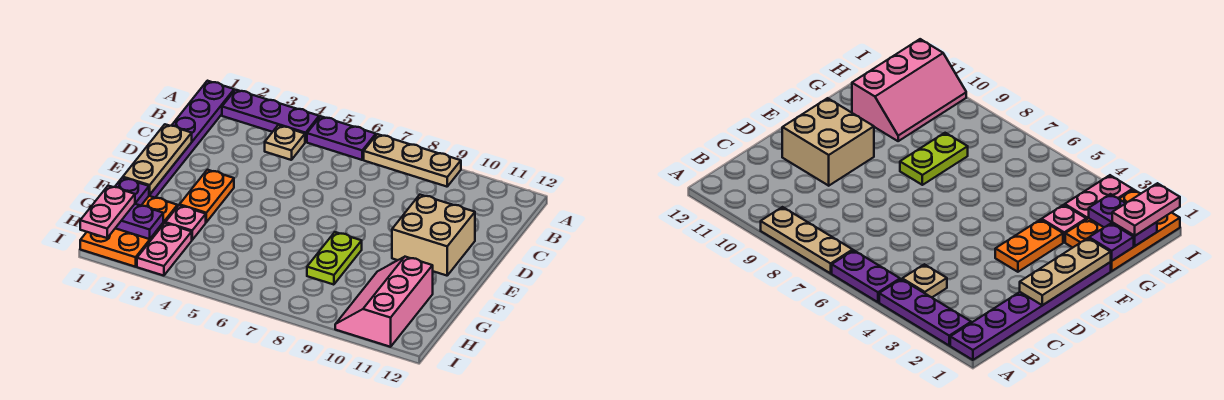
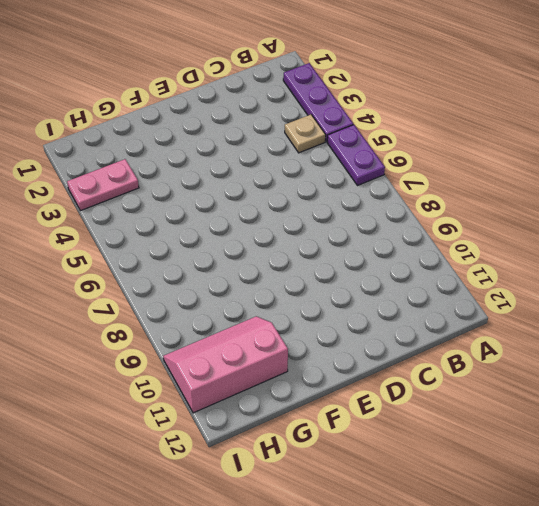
none -> purple plate A1:F1 level 1
none -> tan plate A7:A9 level 1
none -> tan brick D10:E11 level 1

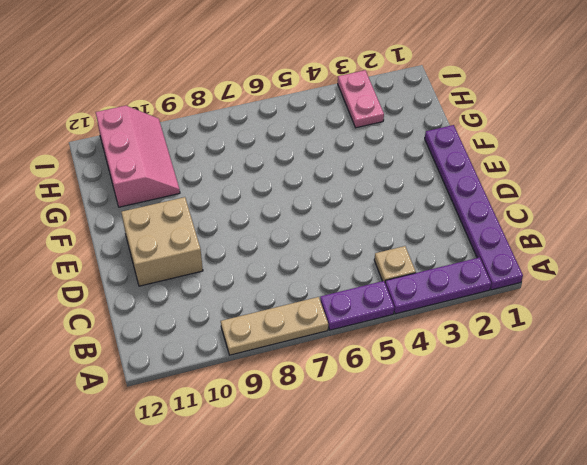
none -> orange plate E3:F3 level 1
none -> lime plate F8:G8 level 1
none -> orange plate G1:I2 level 1

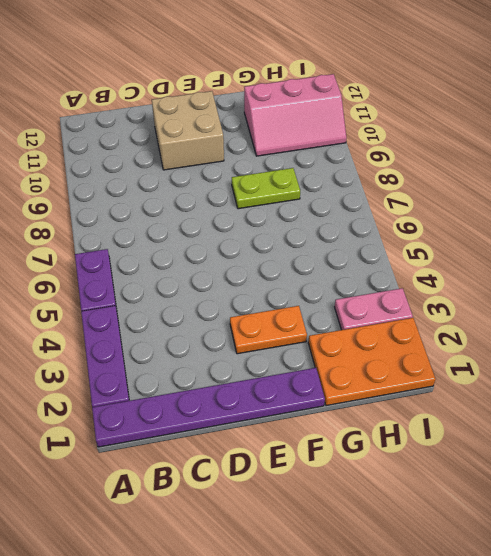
none -> tan plate A7:A9 level 1
none -> tan plate B4 level 1
none -> pink plate G3 level 1

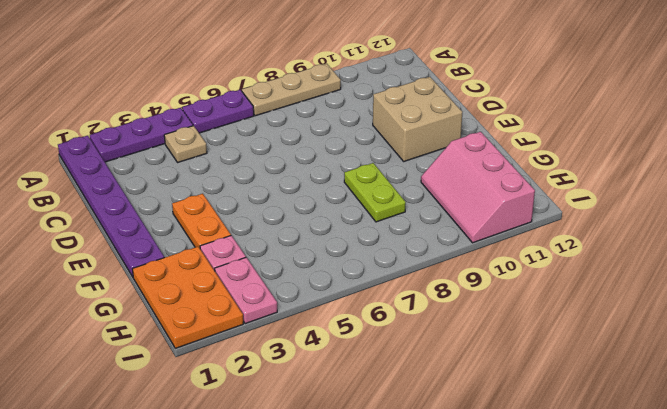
none -> tan plate D1:F1 level 2
none -> purple plate G1 level 2
none -> purple plate H1:H2 level 2

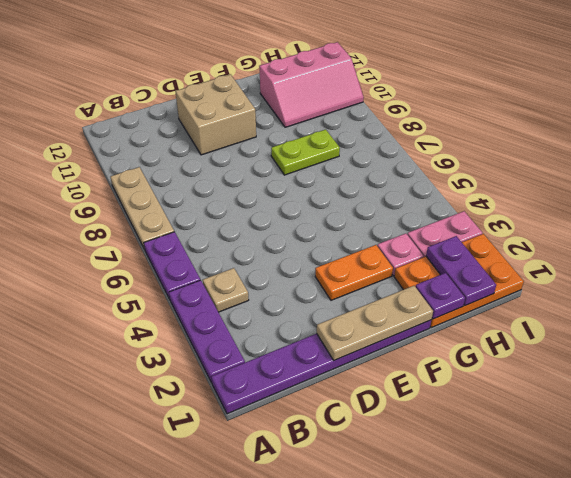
none -> pink plate H1:I1 level 3

